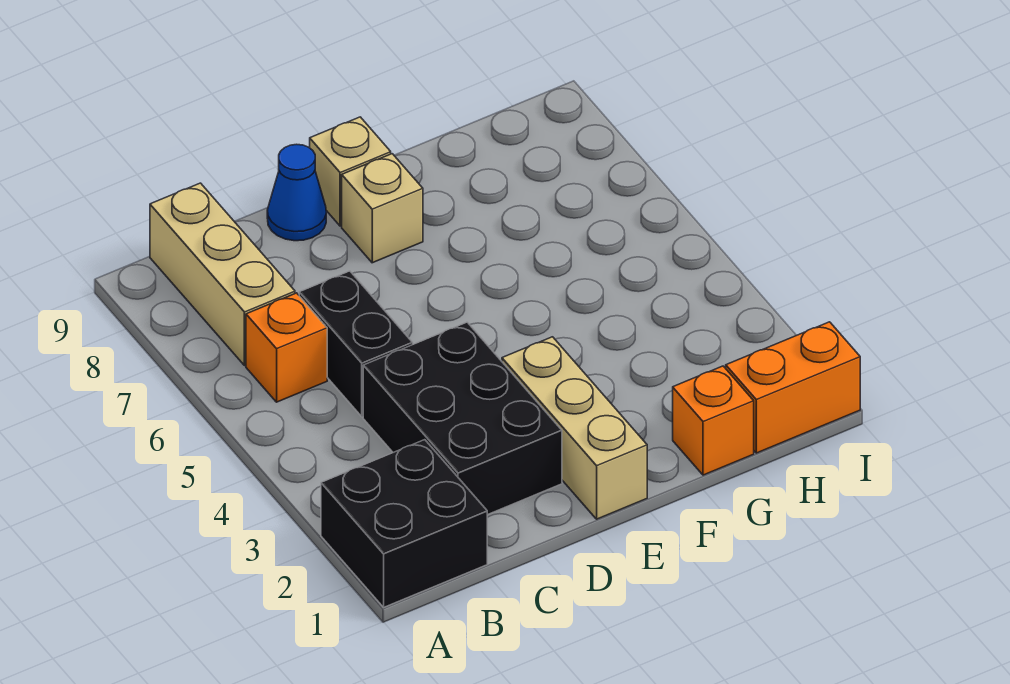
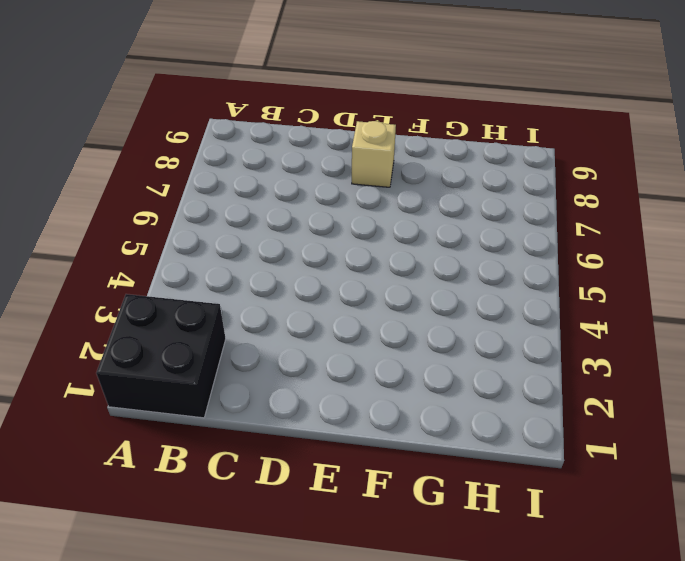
none -> orange brick B6 level 1
none -> tan brick B7:B9 level 1

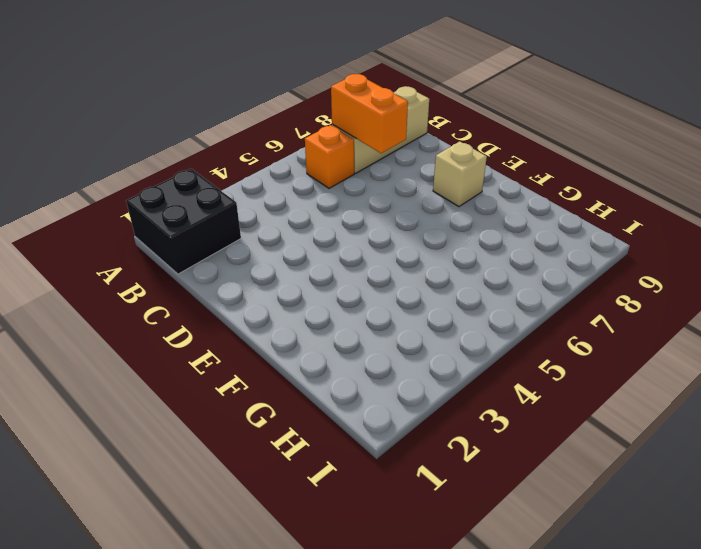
orange brick B7:C7 level 2 -> orange brick H1:I1 level 1
none -> black brick C2:D4 level 1
none -> black brick C5:C6 level 1

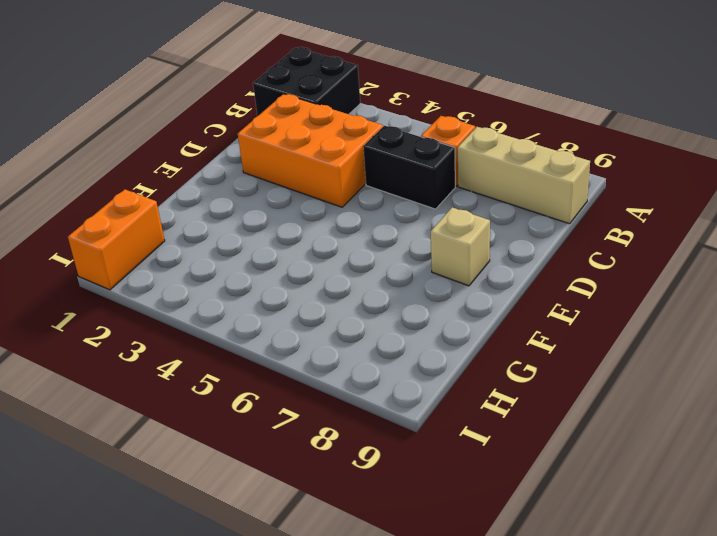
orange brick C2:D4 level 1 -> black brick C2:D4 level 1
none -> blue cone D9 level 1
none -> tan brick E1:E3 level 1

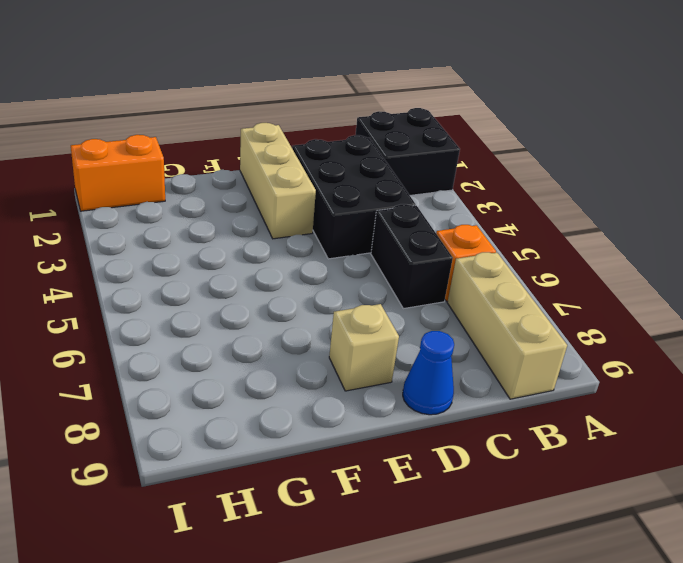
none -> tan brick E9 level 1
none -> orange brick G1 level 1

